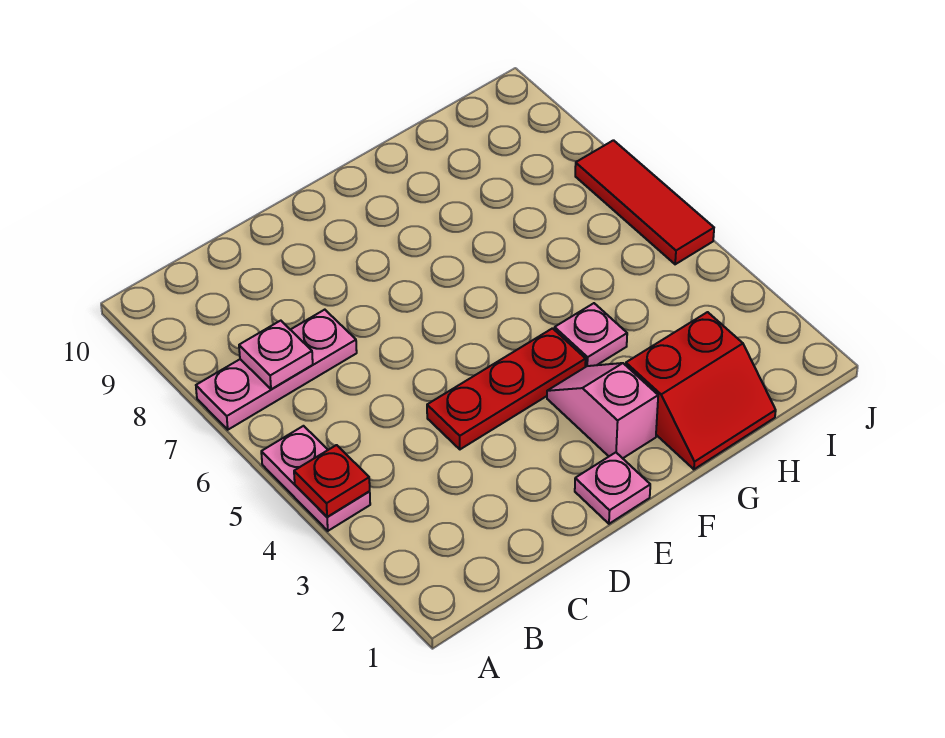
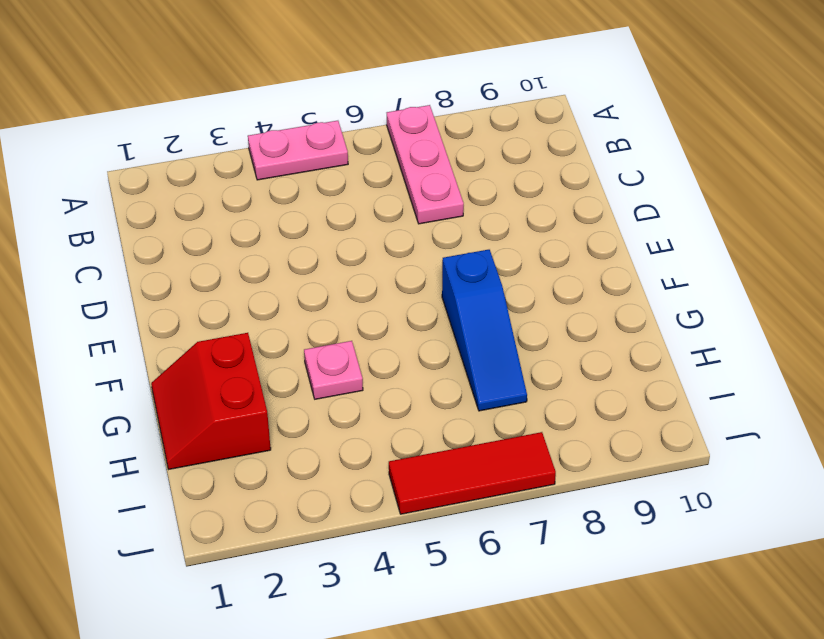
blue slope F7:H7 level 1 top F -> none
none -> red plate D4:F4 level 1
none -> pink plate E1 level 1

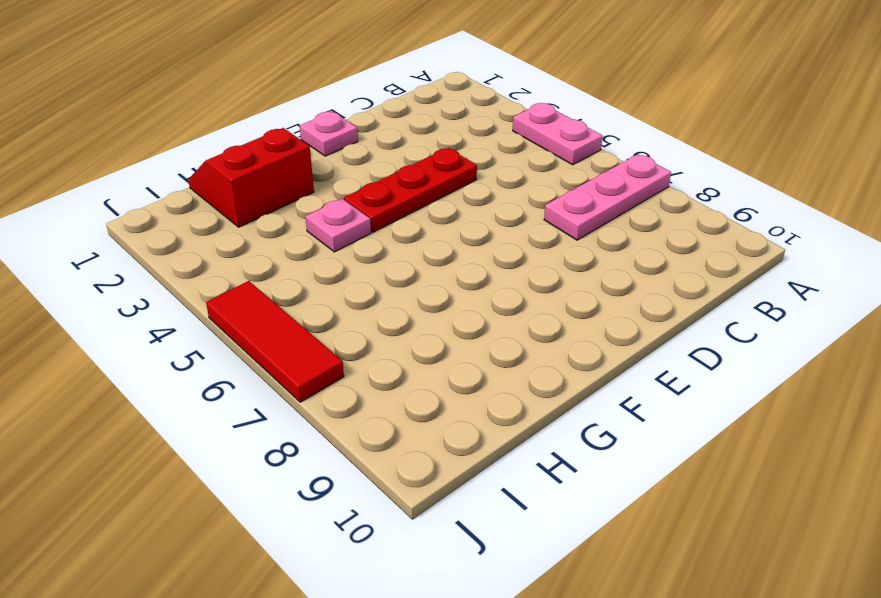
none -> pink slope F2:F3 level 1 top 2
none -> red plate A4 level 2

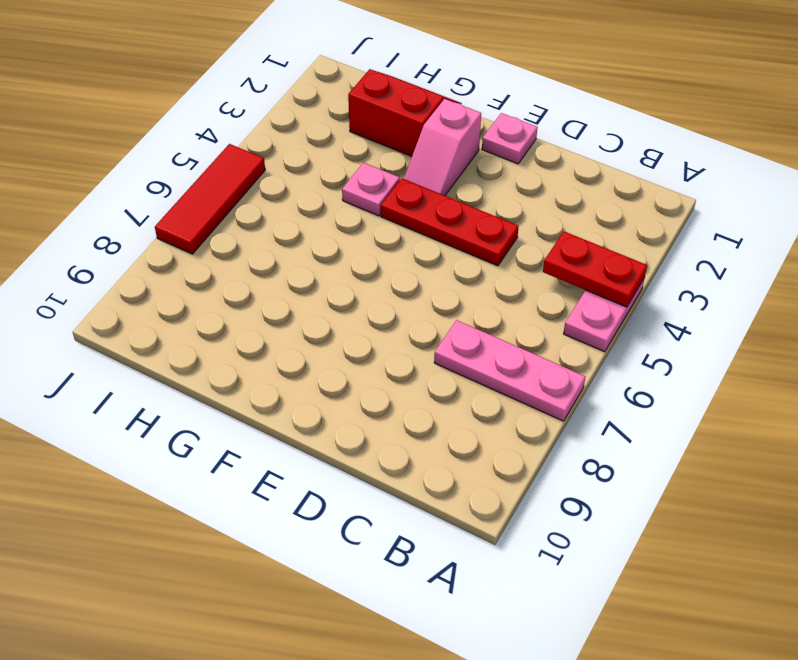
red plate A4:B4 level 2 -> red plate A4 level 2
none -> pink plate B7 level 2

